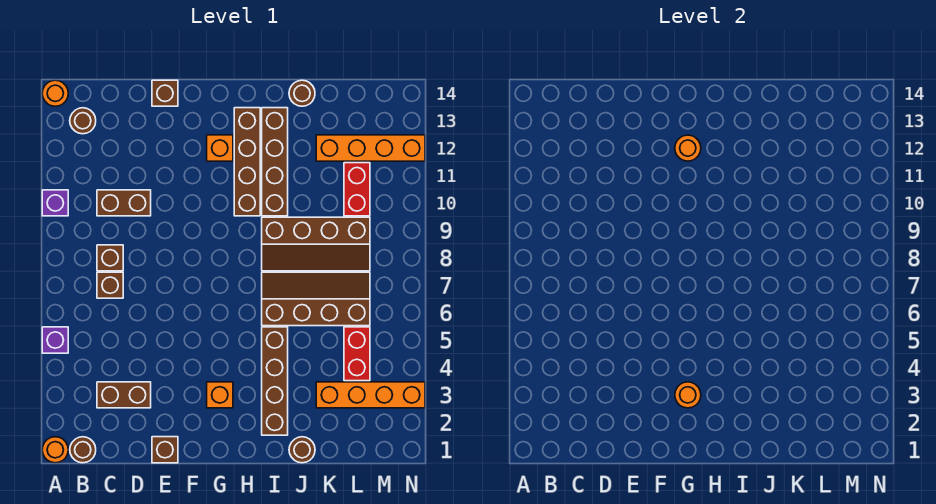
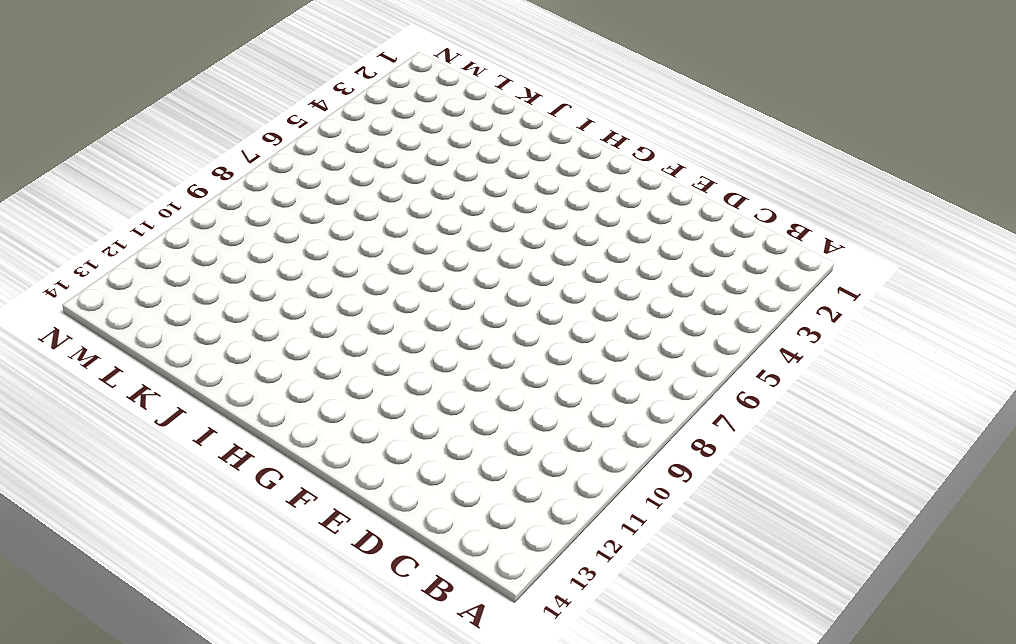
none -> orange round brick A1 level 1
none -> purple brick A5 level 1
none -> purple brick A10 level 1

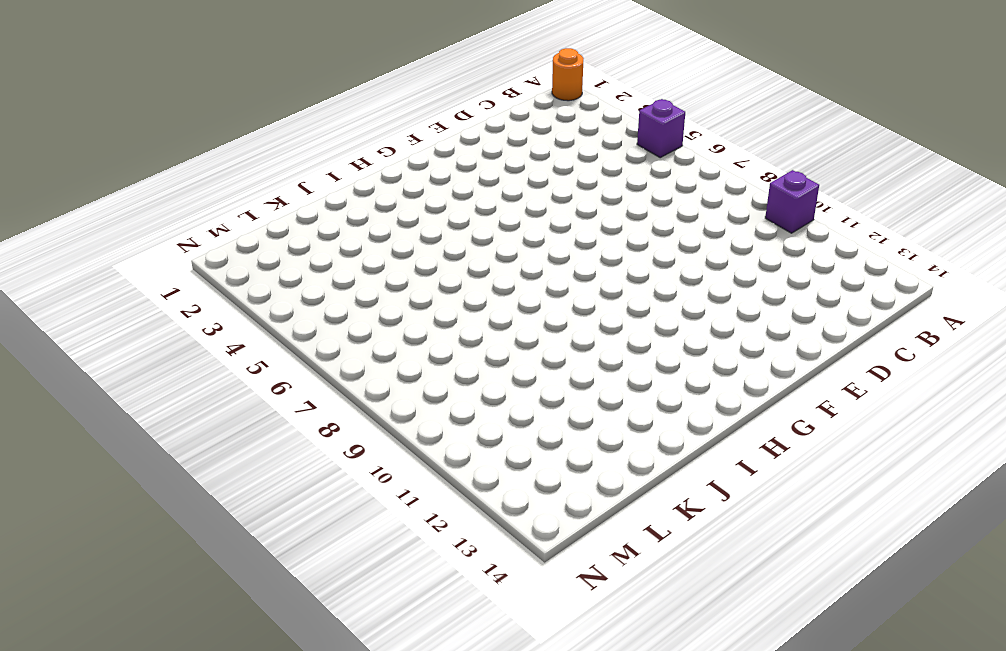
none -> orange round brick A14 level 1
none -> brown round brick B1 level 1
none -> brown round brick B13 level 1

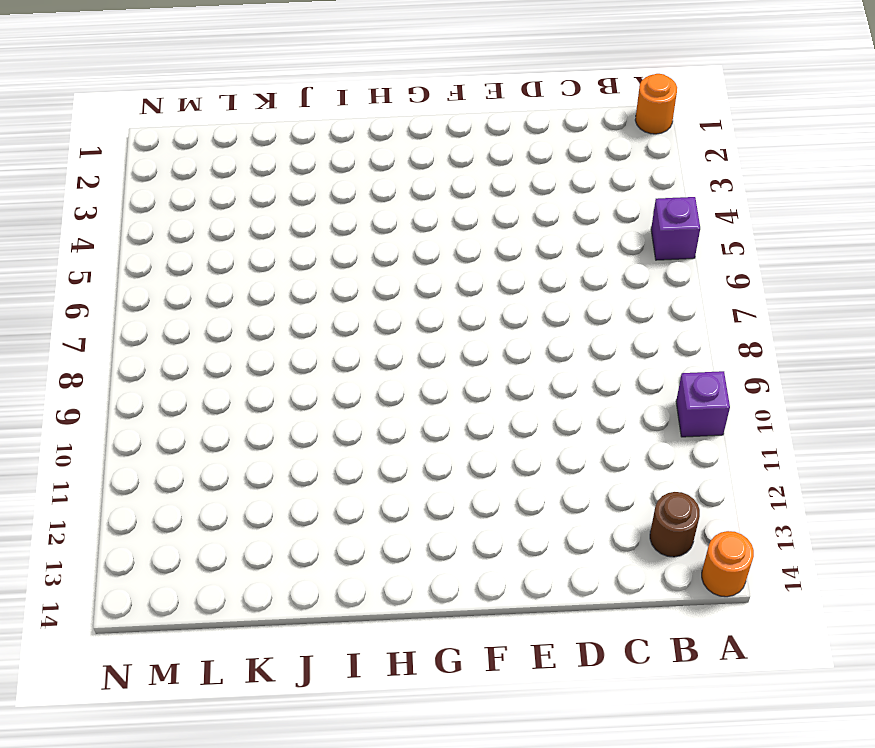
none -> brown round brick B1 level 1
none -> brown brick C3:D3 level 1
none -> brown brick C7 level 1

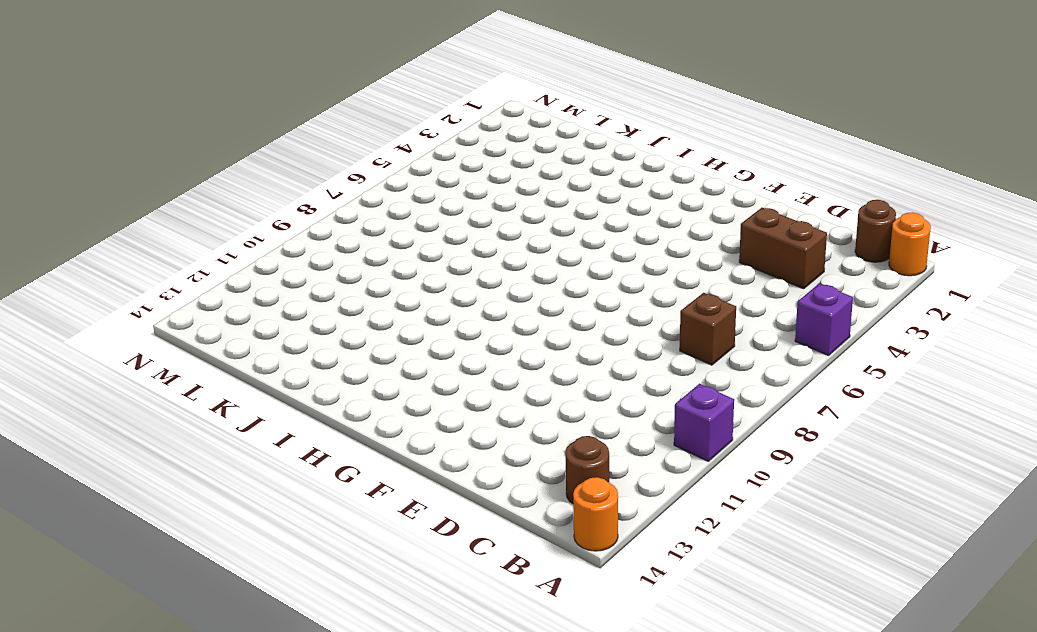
none -> brown brick C8 level 1
none -> brown brick C10:D10 level 1
none -> brown brick E1 level 1

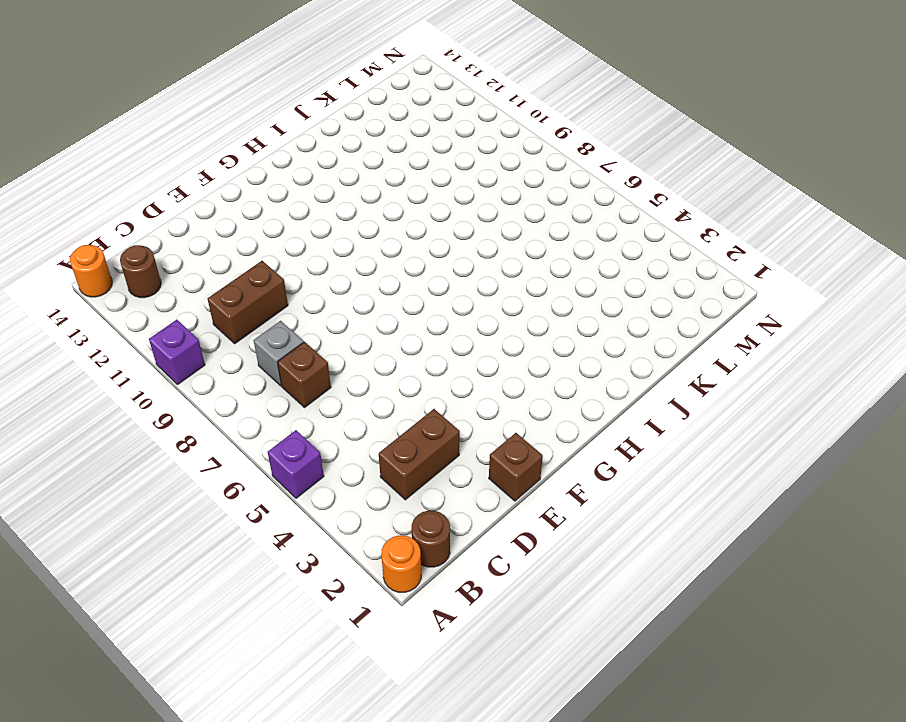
grey brick C8 level 1 -> brown brick C8 level 1
none -> brown brick E14 level 1
none -> orange brick G3 level 1
none -> orange brick G12 level 1

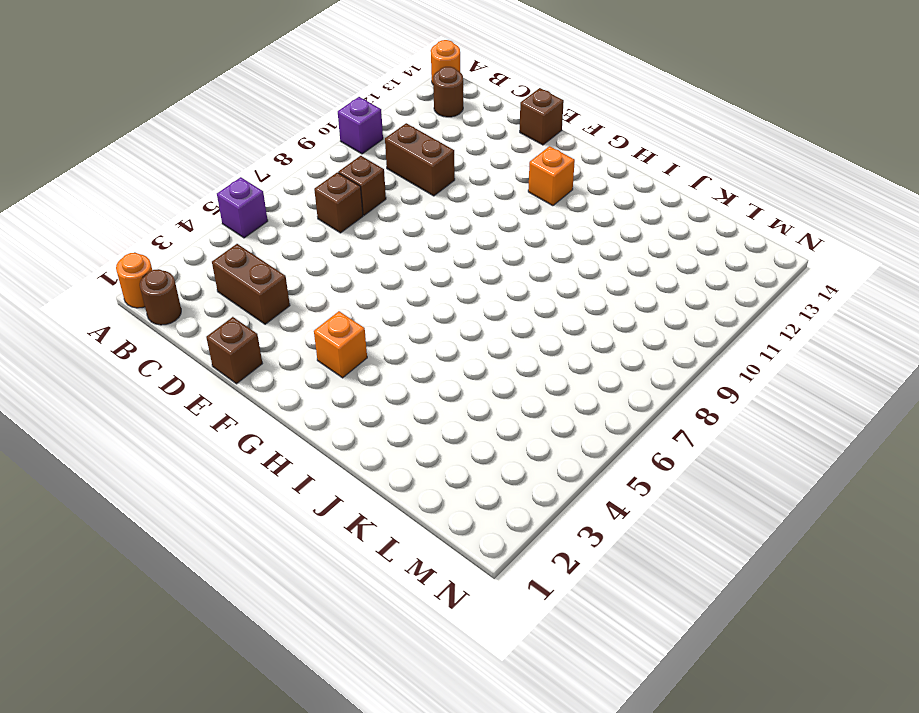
none -> brown brick H10:H13 level 1
none -> brown brick I2:I5 level 1
none -> brown slope I6:L7 level 1 top 6

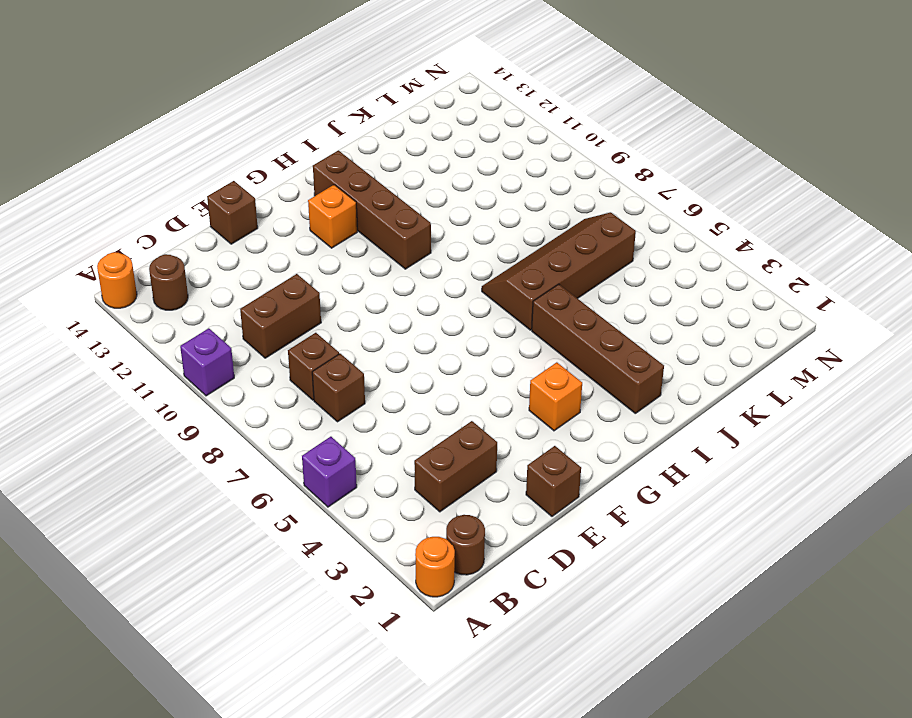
none -> brown slope I8:L9 level 1 top 9
none -> brown brick I10:I13 level 1
none -> brown round brick J1 level 1

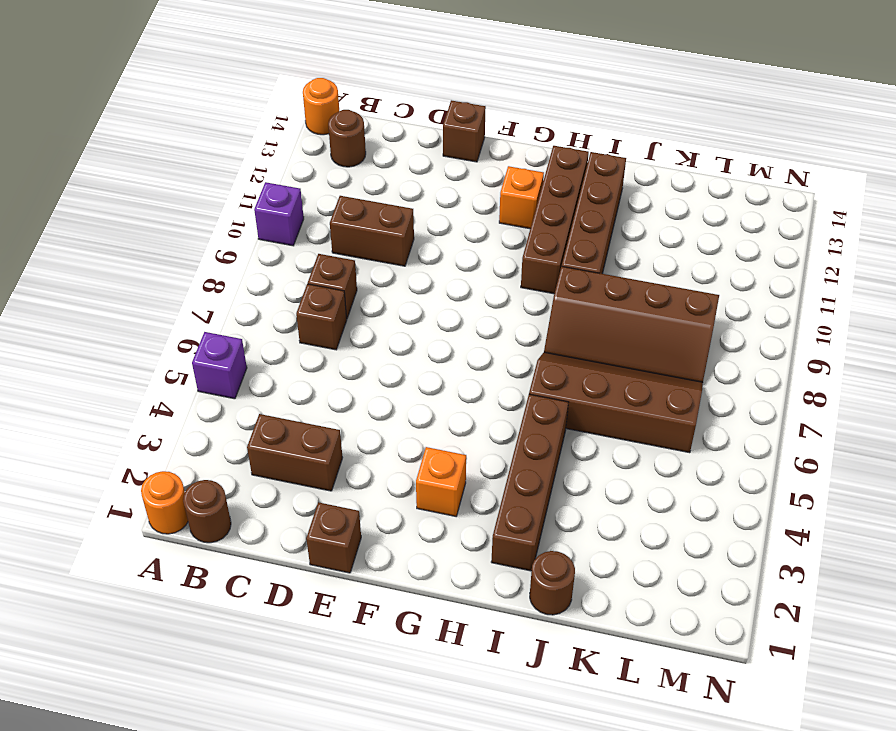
none -> brown round brick J14 level 1
none -> orange brick K3:N3 level 1
none -> orange brick K12:N12 level 1

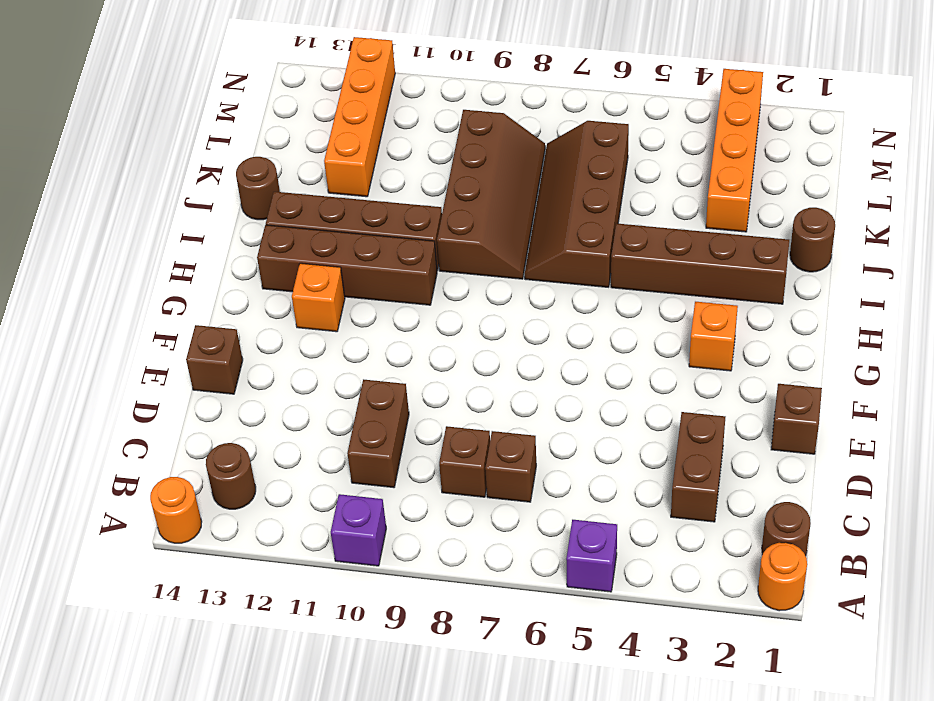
none -> red brick L4:L5 level 1
none -> red brick L10:L11 level 1
none -> orange round brick G3 level 2

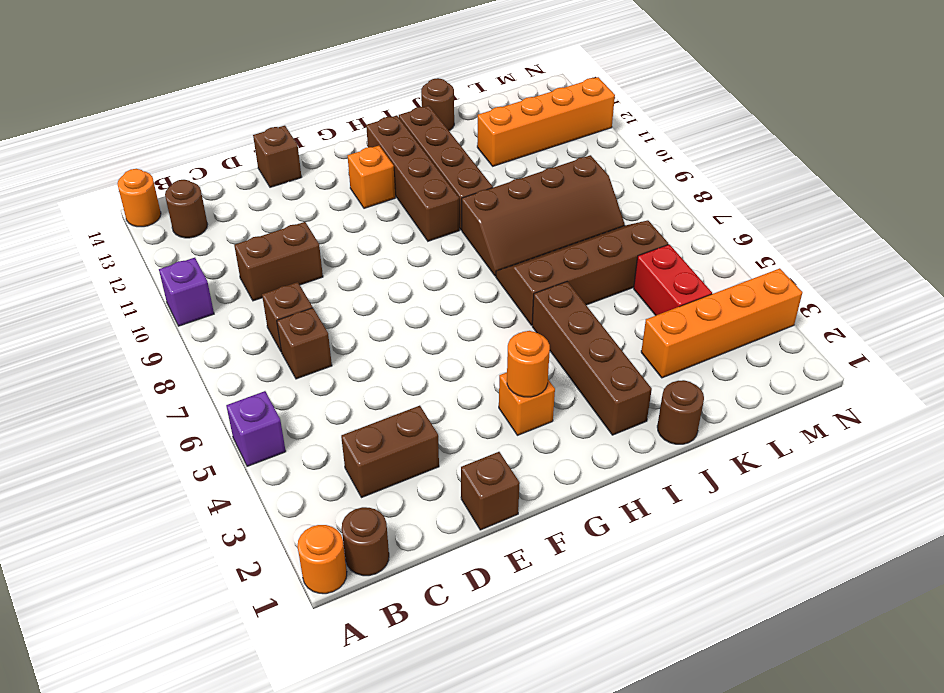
none -> red brick L10:L11 level 1
none -> orange round brick G12 level 2

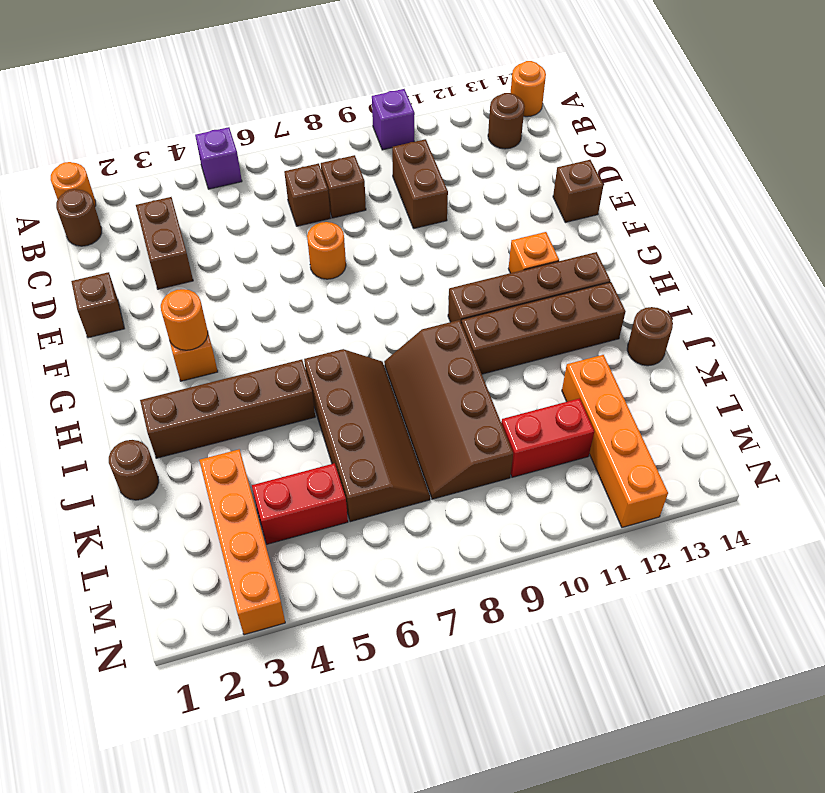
orange round brick E7 level 1 -> orange round brick G12 level 2

